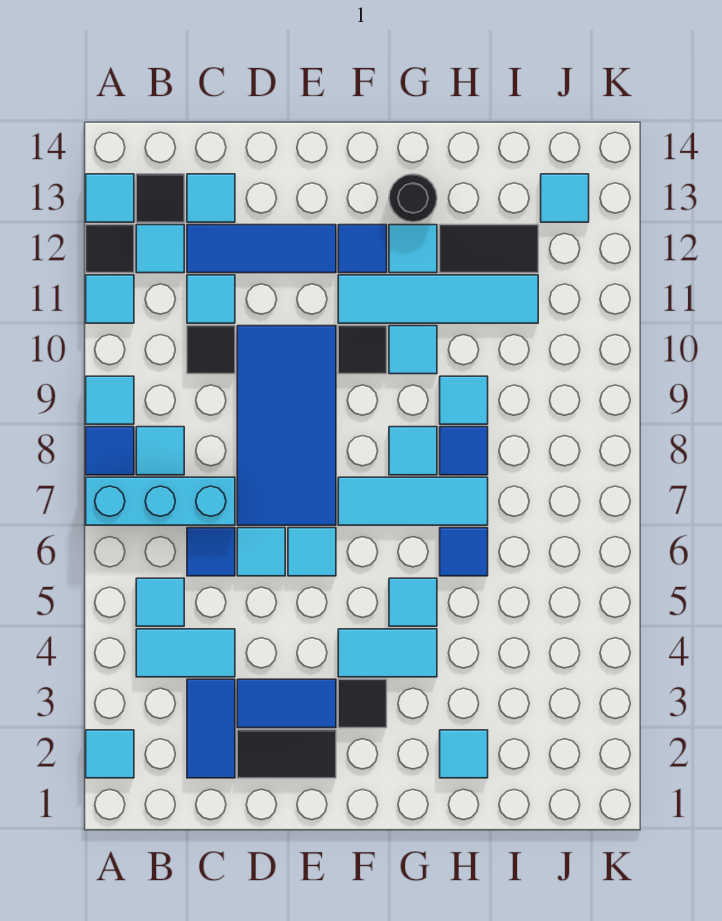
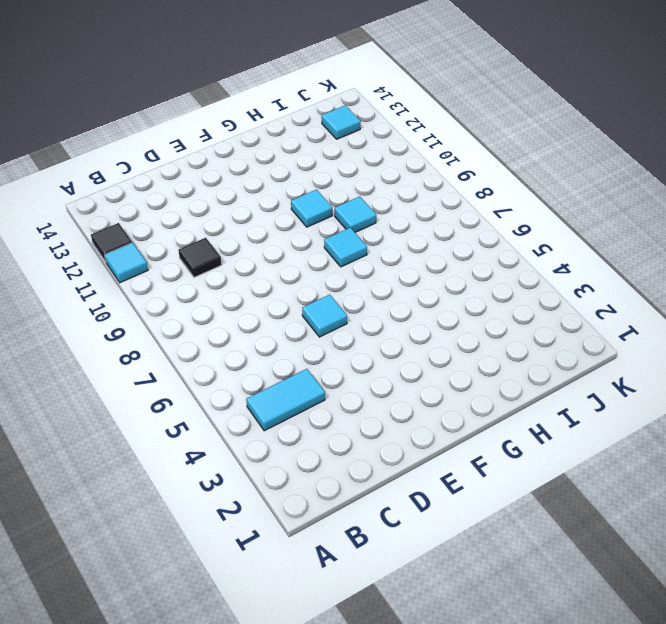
none -> cyan tile A2 level 1
none -> cyan brick A7:C7 level 1
none -> blue tile A8 level 1
none -> cyan tile A9 level 1

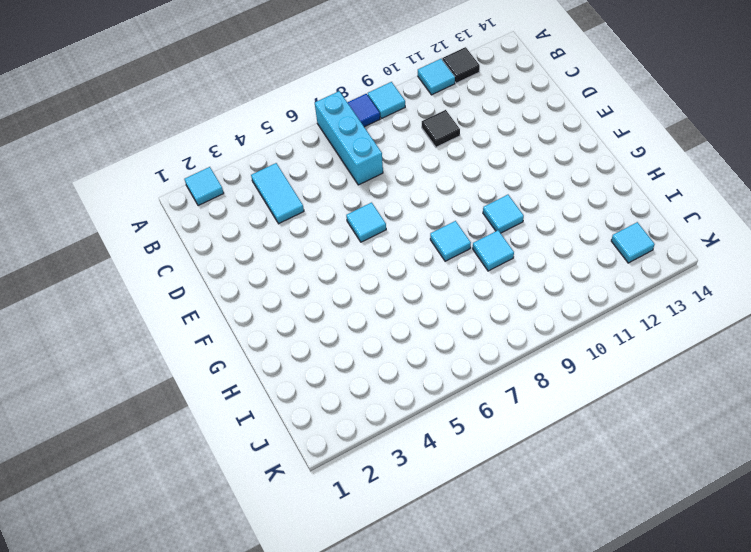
none -> cyan tile A13 level 1
none -> cyan tile B5 level 1
none -> cyan tile B8 level 1
none -> cyan tile B12 level 1

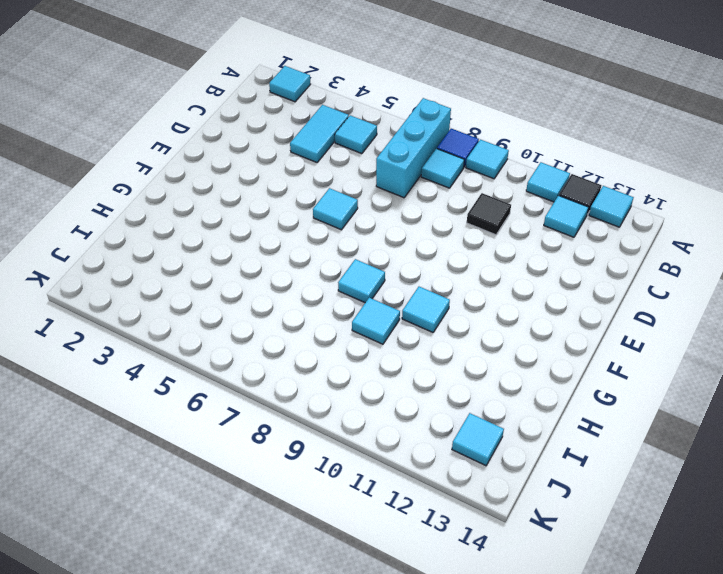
none -> black tile B13 level 1
none -> blue tile C2:C3 level 1
none -> blue tile C6 level 1
none -> cyan tile C11 level 1

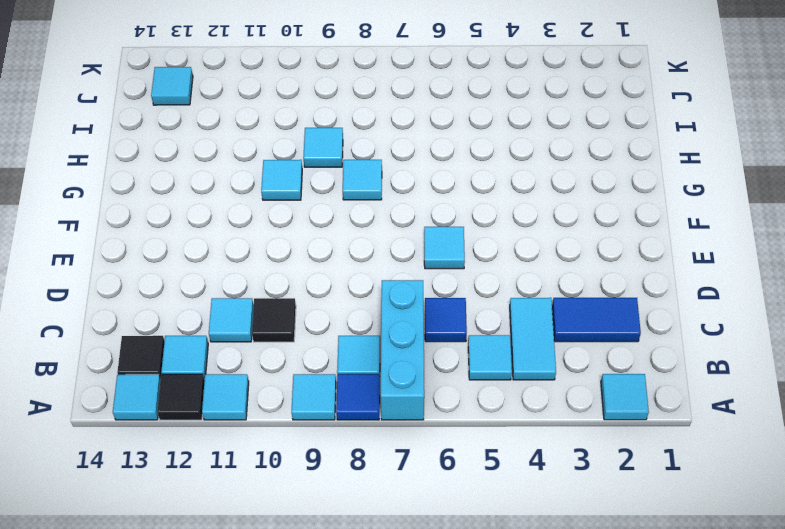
none -> blue tile C12:E12 level 1
none -> cyan tile C13 level 1
none -> black tile D2:E2 level 1
none -> blue tile D3:E3 level 1

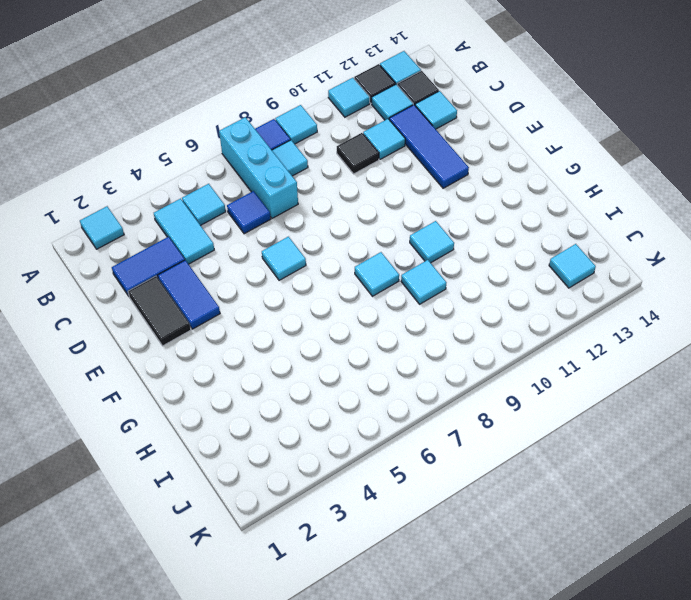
none -> cyan tile D6 level 1
none -> blue tile D7:E10 level 1
none -> black tile F3 level 1
none -> cyan tile F4:G4 level 1

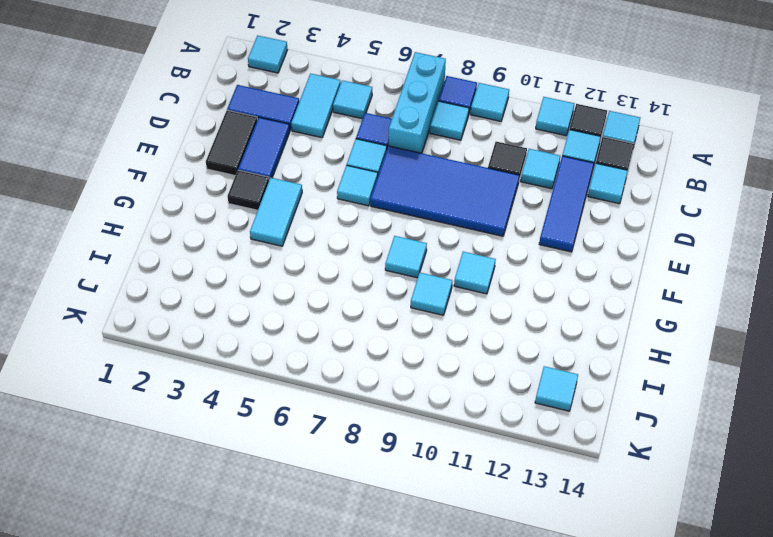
none -> cyan tile F7:H7 level 1
none -> black tile F10 level 1
none -> cyan tile F11:I11 level 1
none -> blue tile F12 level 1

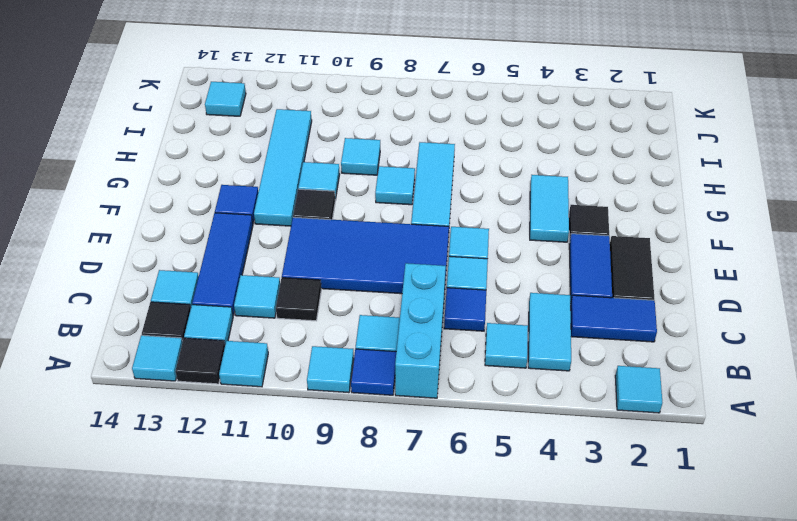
none -> cyan tile G5 level 1
none -> cyan tile G12 level 1
none -> black round brick G13 level 1
none -> cyan tile H2 level 1

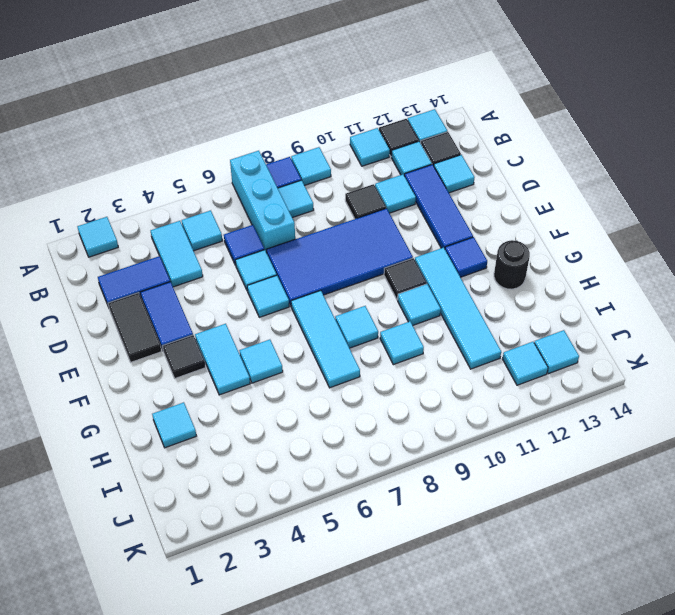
cyan tile J12 level 1 -> cyan tile G12 level 1
none -> blue tile H6 level 1
none -> blue tile H8 level 1
none -> black tile H12:I12 level 1

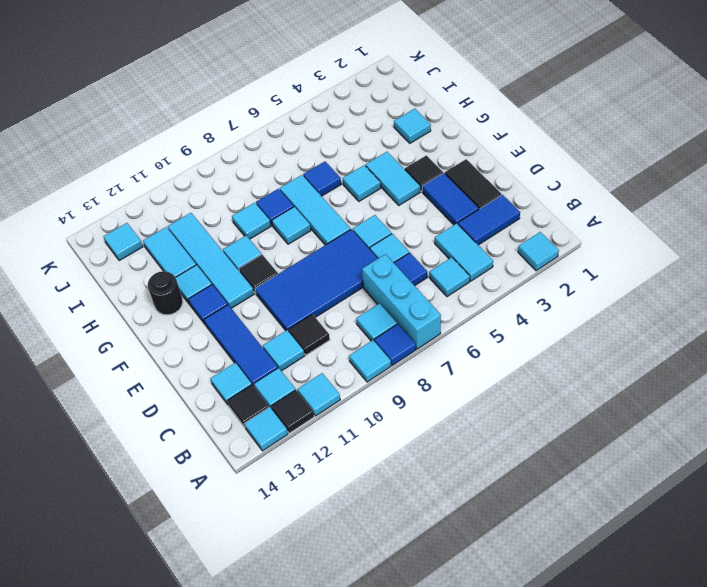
cyan tile H12:I12 level 1 -> black tile H12:I12 level 1

